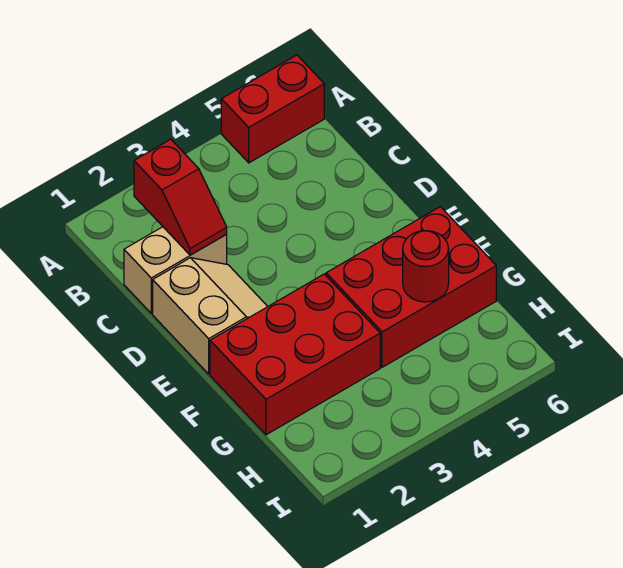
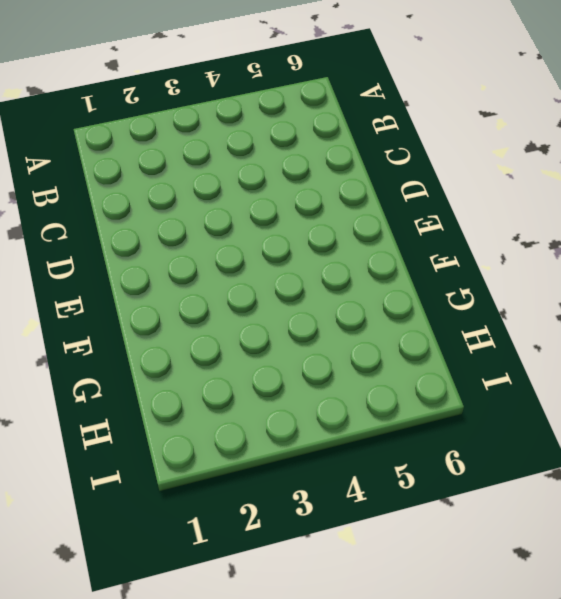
none -> red brick A5:A6 level 1
none -> tan brick C1:C2 level 1

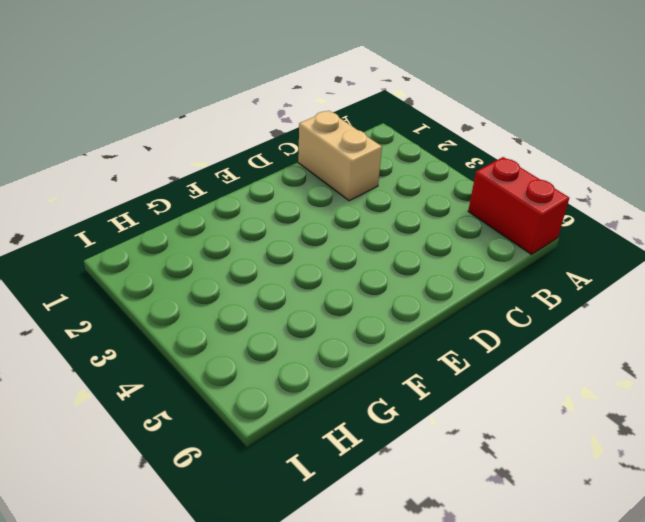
none -> tan slope D1:E2 level 1 top 1
none -> red brick F1:G3 level 1

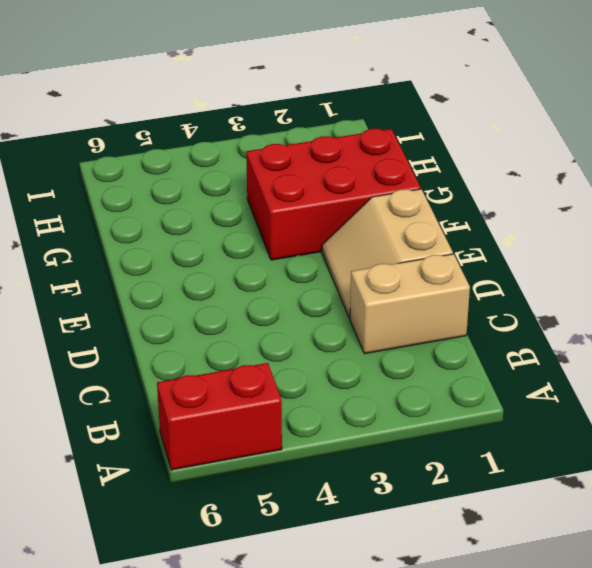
none -> red brick F4:G6 level 1
none -> red slope B2:C2 level 2 top B

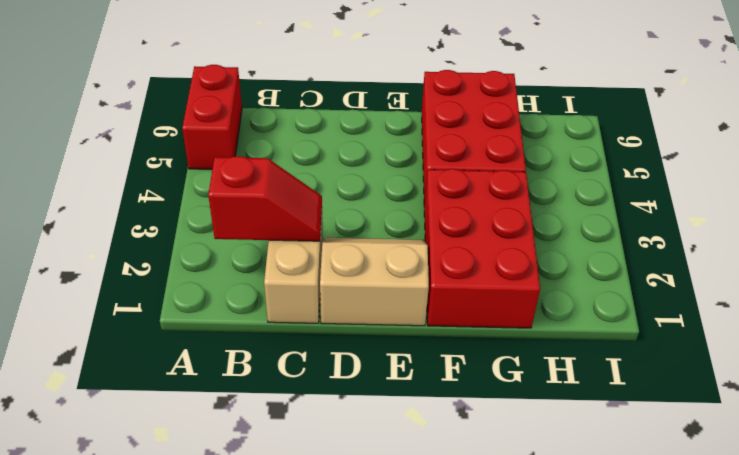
none -> red round brick G5 level 2

